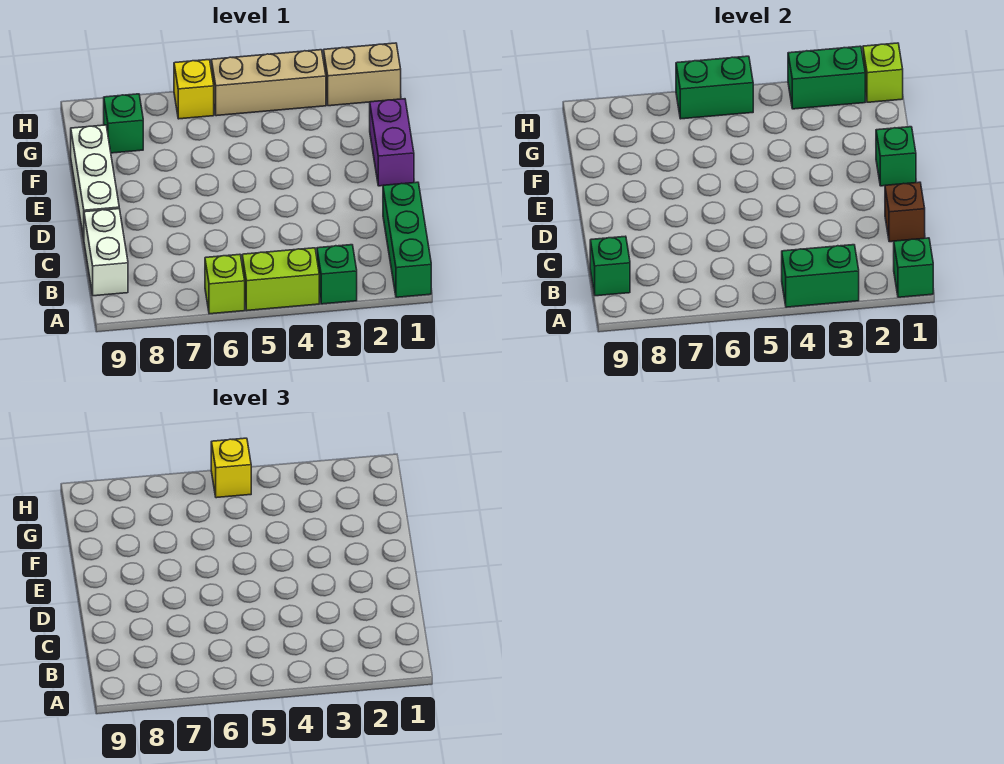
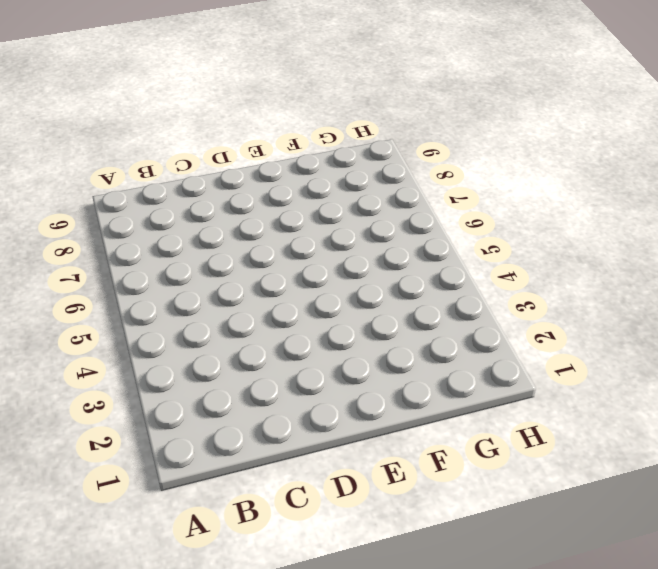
none -> green brick A1:C1 level 1
none -> green brick A3 level 1
none -> lime brick A4:A5 level 1

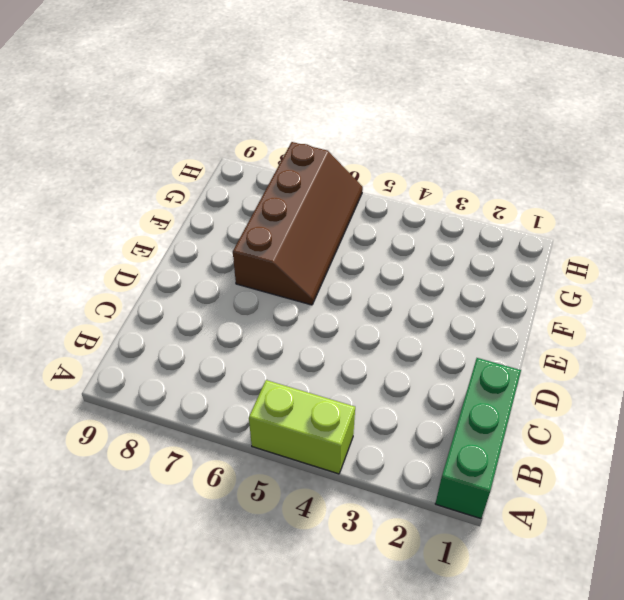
brown slope E6:H7 level 1 top 7 -> yellow brick H6 level 1
none -> green brick A3 level 1
none -> lime brick A6 level 1
none -> white brick B9:C9 level 1

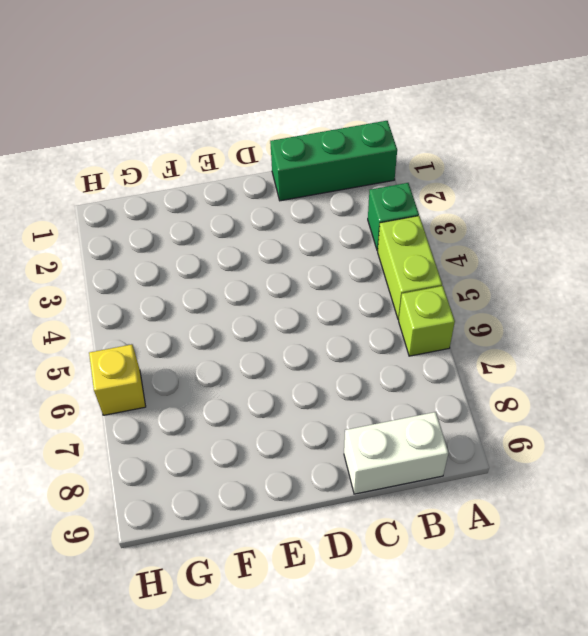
none -> white brick D9:F9 level 1
none -> purple brick E1:F1 level 1
none -> green brick G8 level 1

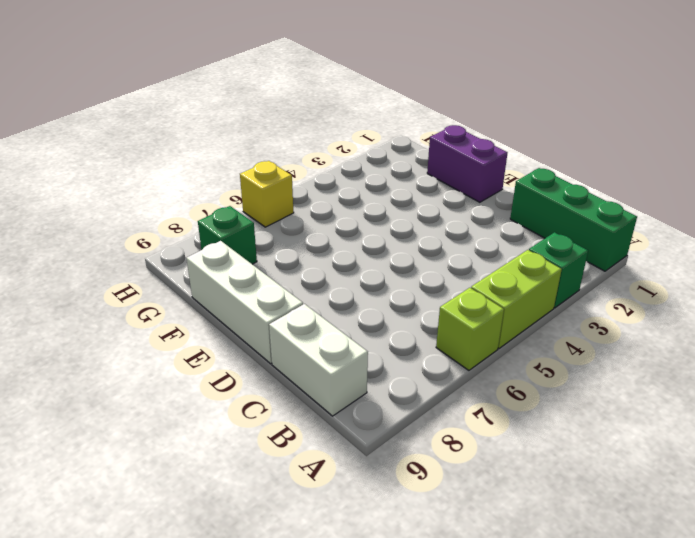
none -> tan brick H1:H2 level 1
none -> tan brick H3:H5 level 1
none -> green brick A1 level 2

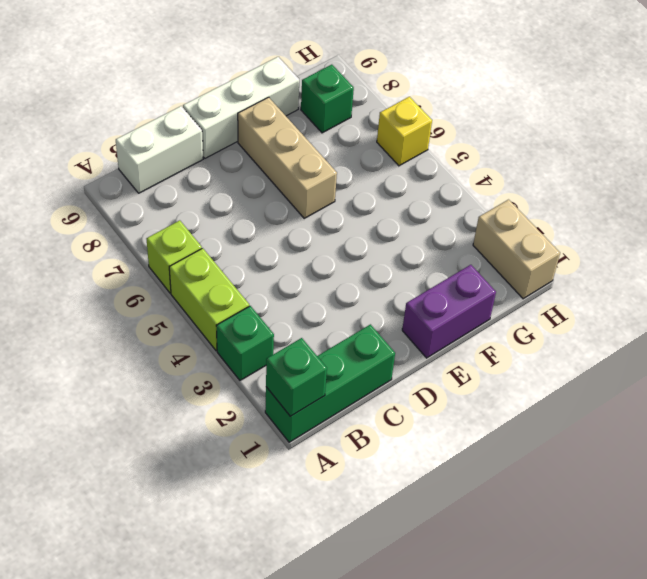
tan brick E6:E8 level 1 -> tan brick H3:H5 level 1
none -> green brick A3:A4 level 2
none -> green brick B9 level 2
none -> brown brick C1 level 2

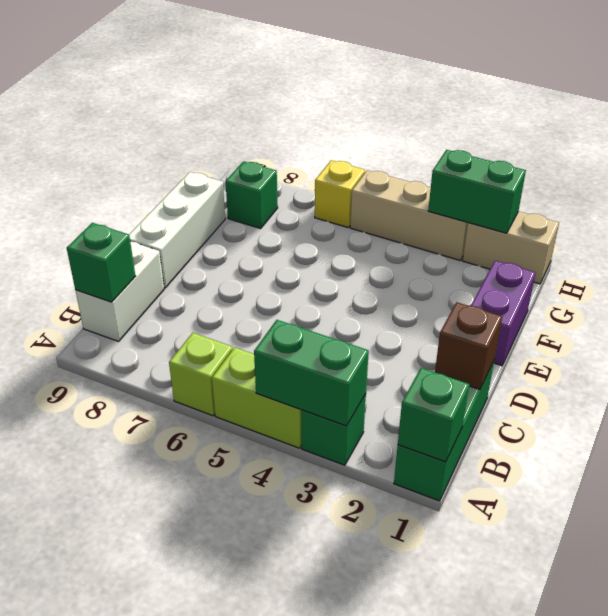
none -> green brick E1 level 2
none -> lime brick H1 level 2
none -> green brick H5:H6 level 2

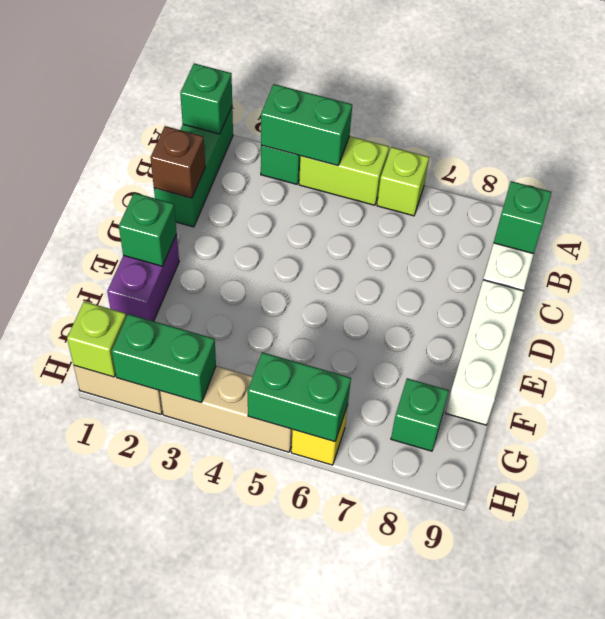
none -> yellow brick H5 level 3

